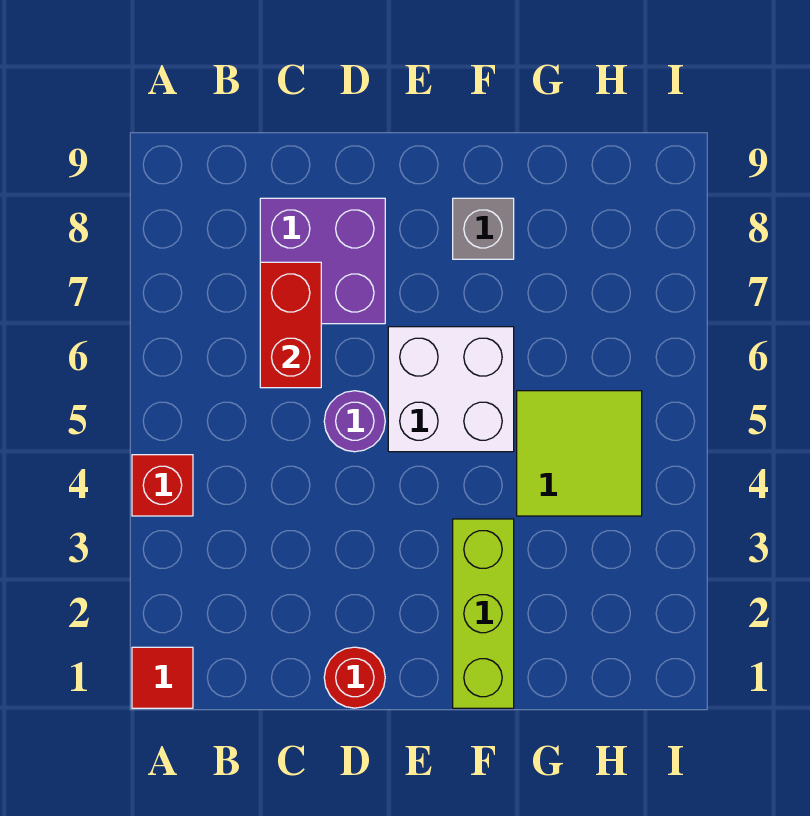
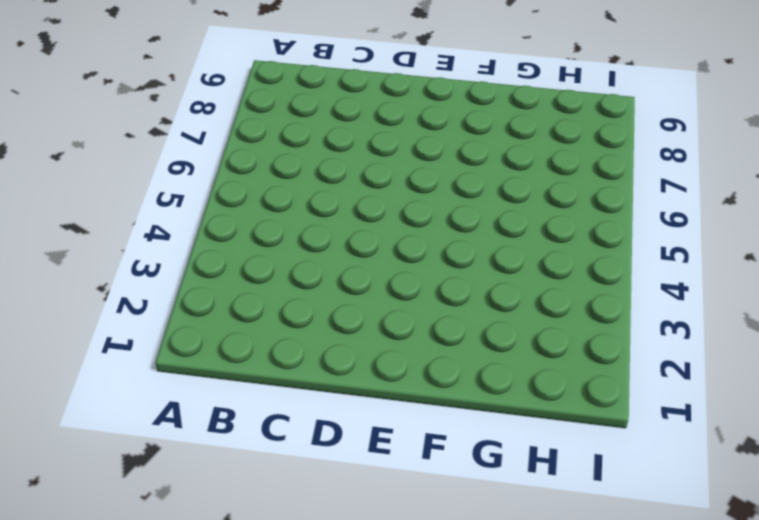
none -> red tile A1 level 1
none -> red brick A4 level 1

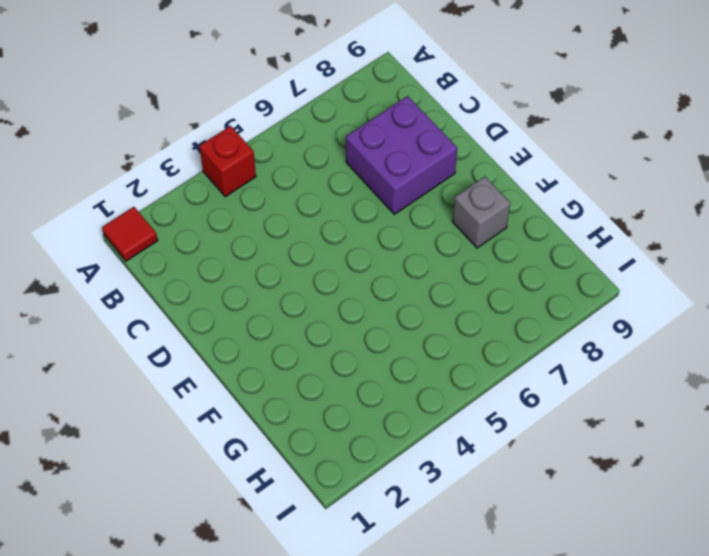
none -> red round brick D1 level 1
none -> purple round brick D5 level 1

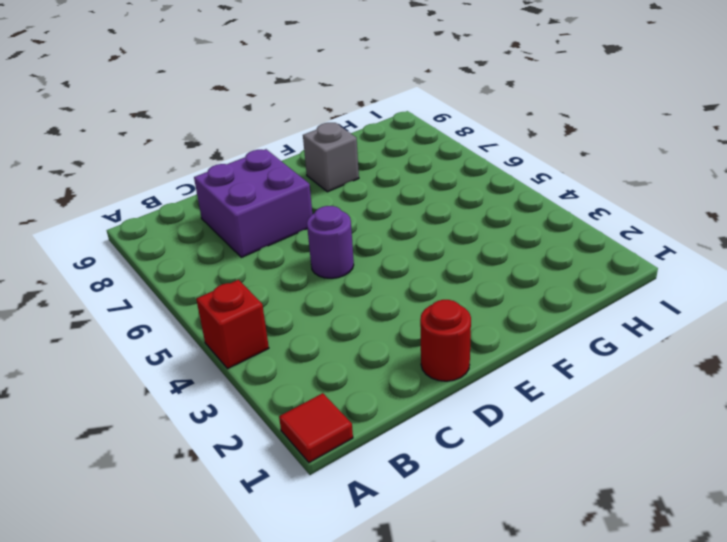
none -> white brick E5:F6 level 1
none -> lime brick F1:F3 level 1

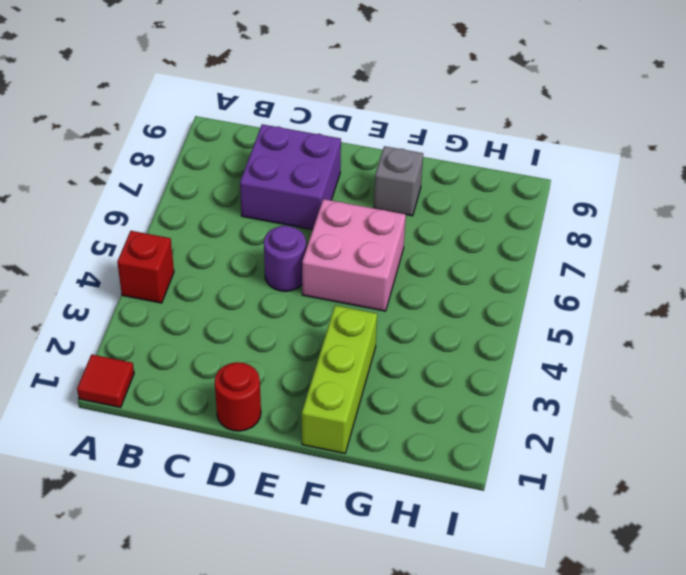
pink brick E5:F6 level 1 -> white brick E5:F6 level 1
none -> lime tile G4:H5 level 1
none -> red brick C6:C7 level 2

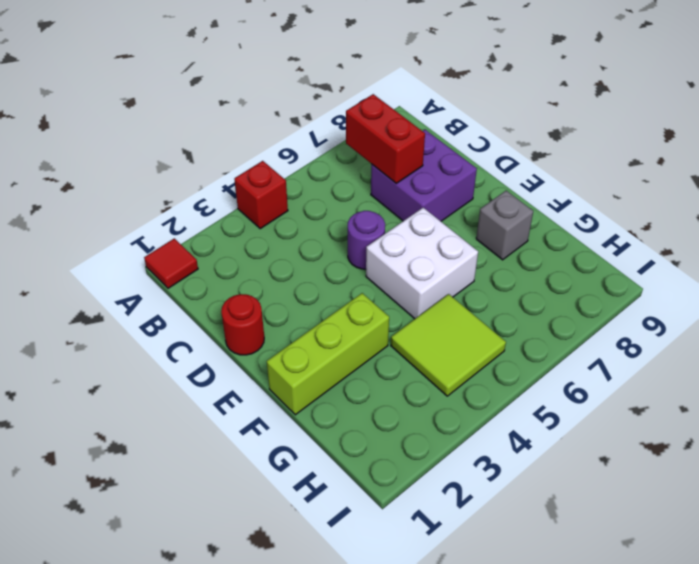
red brick B7:C7 level 2 -> red brick C6:C7 level 2

